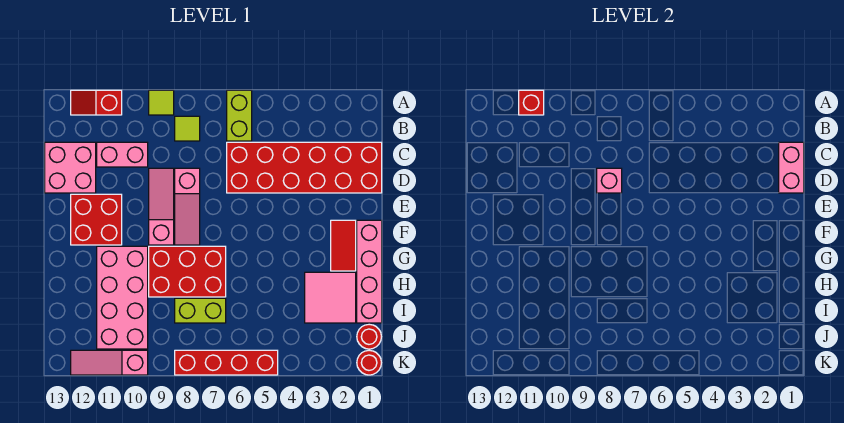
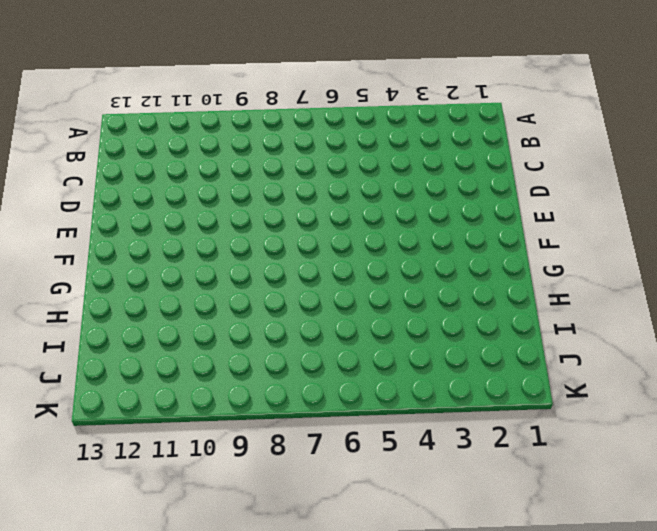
none -> lime brick A6:B6 level 1
none -> lime tile A9 level 1
none -> red slope A11:A12 level 1 top 11

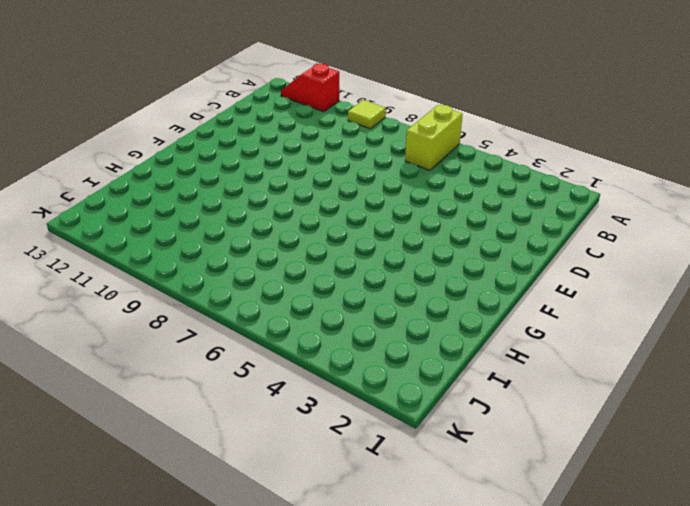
none -> lime tile B8 level 1
none -> red brick C1:D6 level 1
none -> pink brick C10:C11 level 1

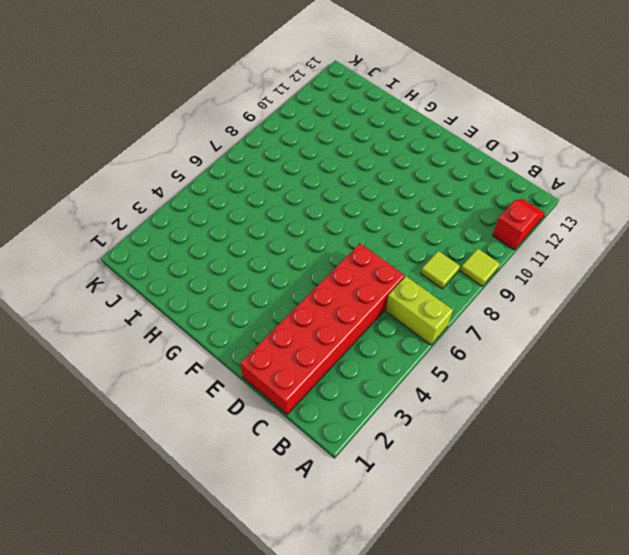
none -> pink brick C10:C11 level 1
none -> pink brick C12:D13 level 1
none -> pink slope D8:F8 level 1 top D

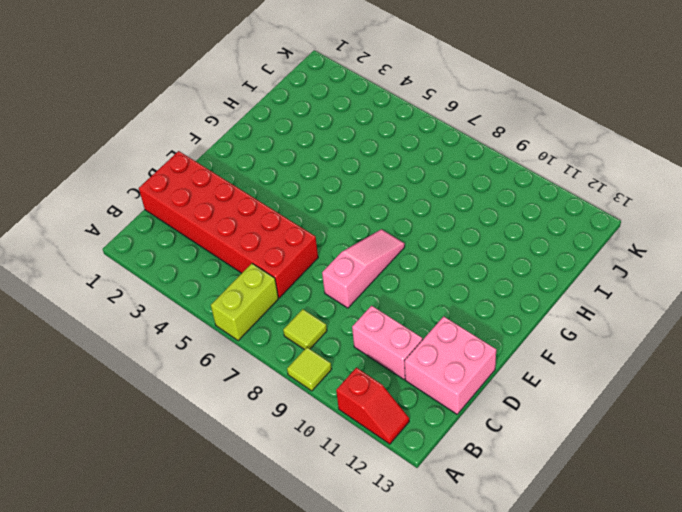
none -> pink slope D9:F9 level 1 top F
none -> red brick E11:F12 level 1
none -> pink brick F1:I1 level 1

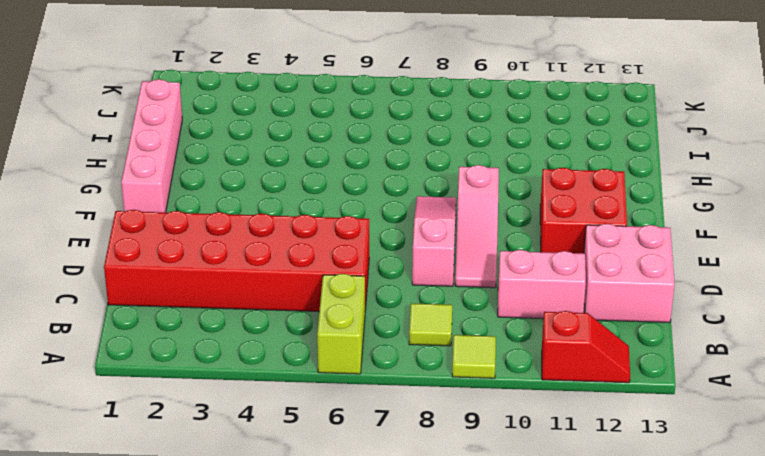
none -> red tile F2:G2 level 1
none -> red brick G7:H9 level 1
none -> pink brick G10:J11 level 1

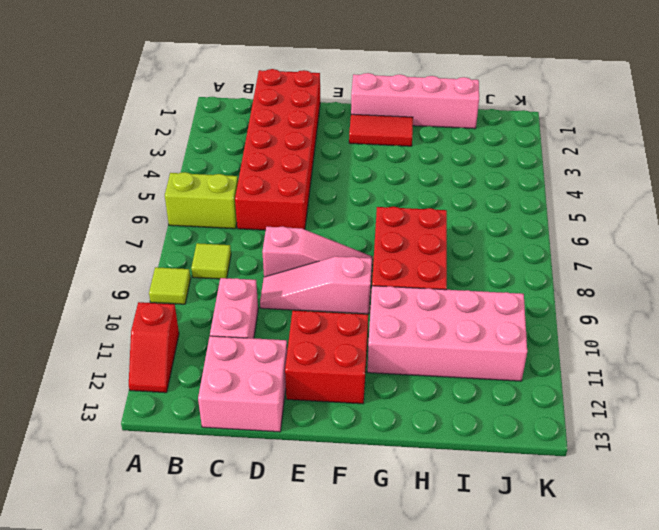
none -> pink tile H2:I3 level 1
none -> lime brick I7:I8 level 1
none -> red round brick J1 level 1

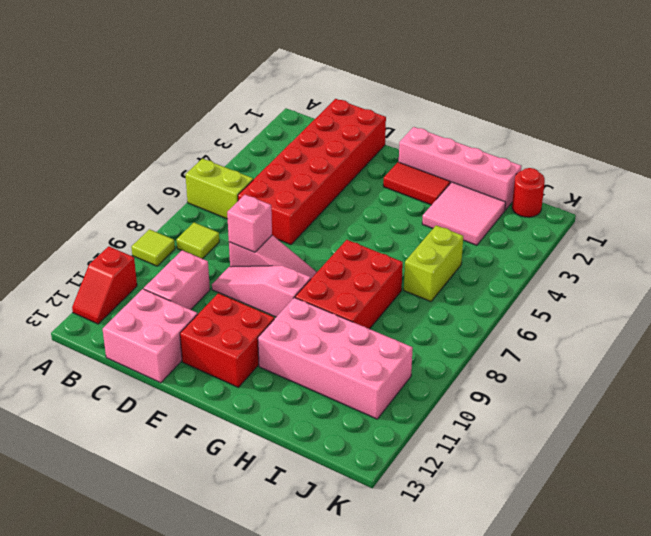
lime brick I5:I6 level 1 -> lime brick I7:I8 level 1
none -> red round brick K1 level 1
none -> red brick K5:K8 level 1
none -> pink slope K10:K12 level 1 top 10

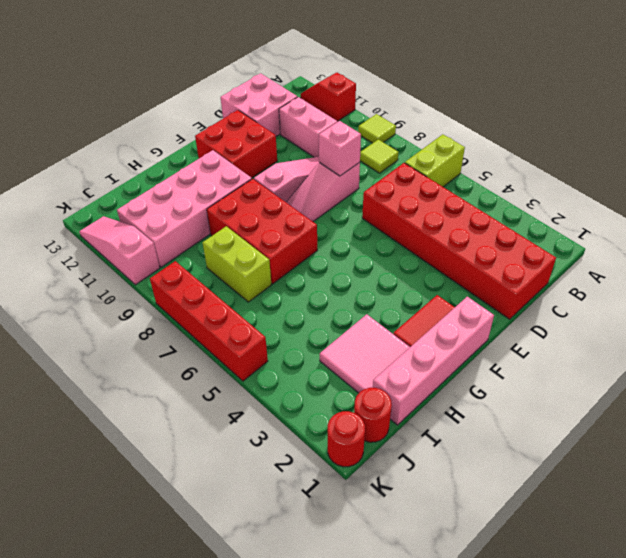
none -> red brick A11 level 2
none -> pink brick C1:D1 level 2

